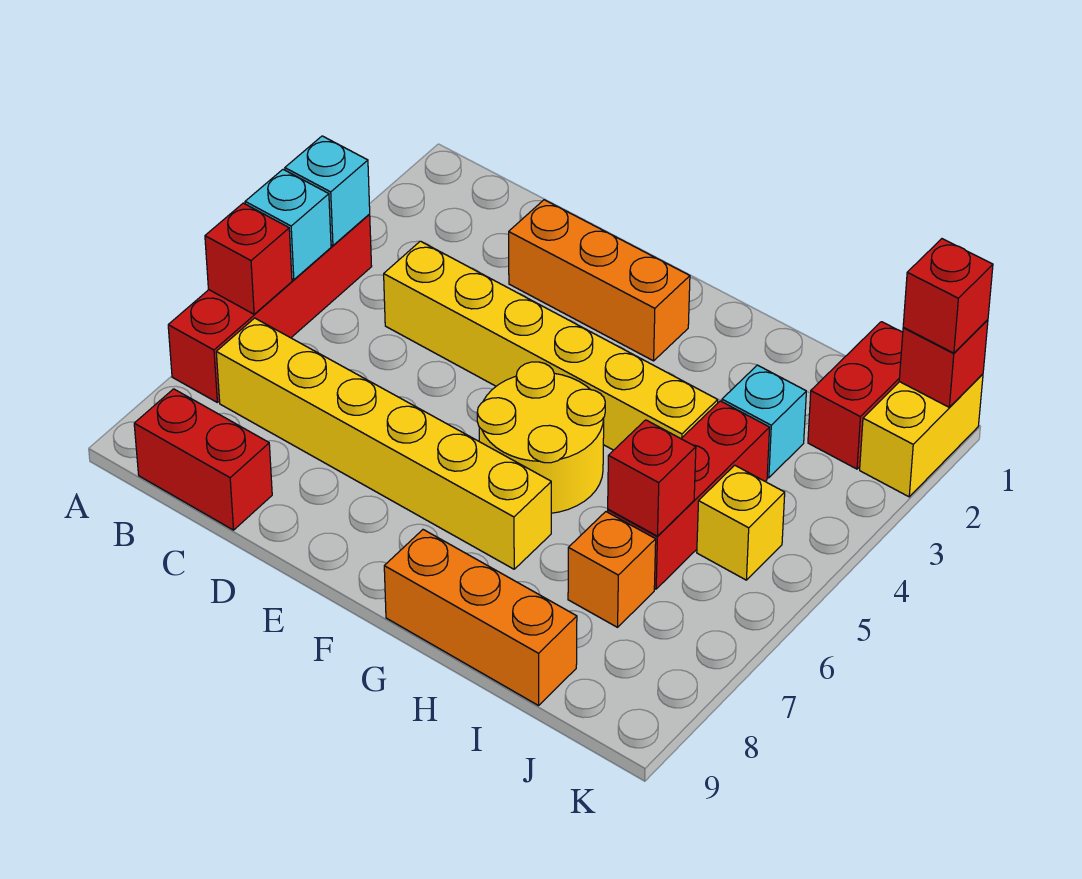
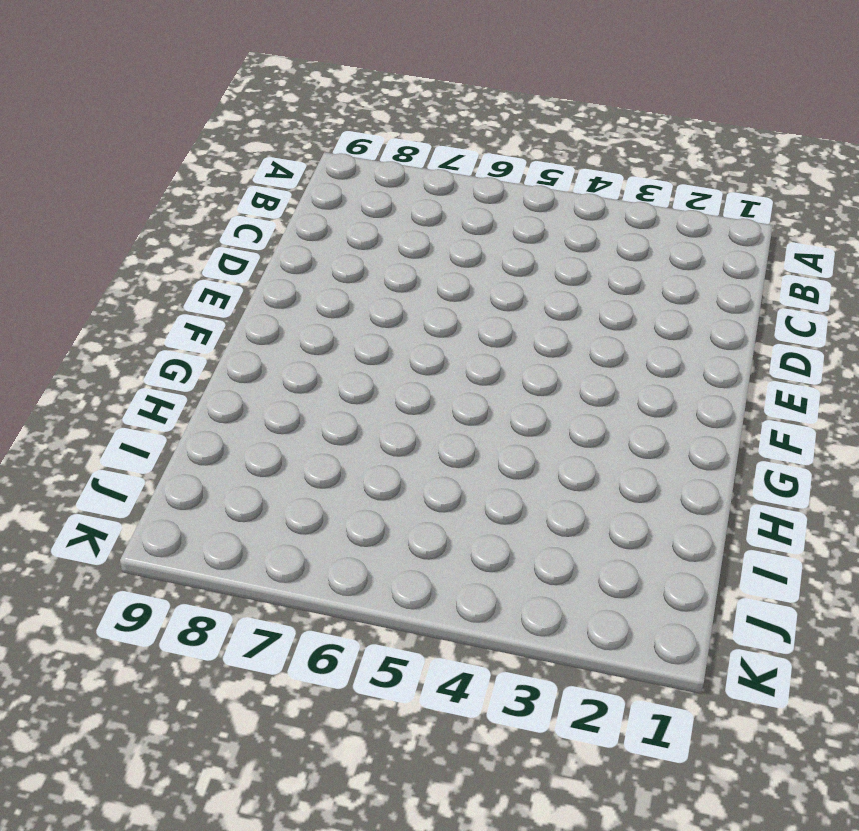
none -> red brick A4:A7 level 1
none -> yellow brick B7:G7 level 1
none -> red brick B9:C9 level 1

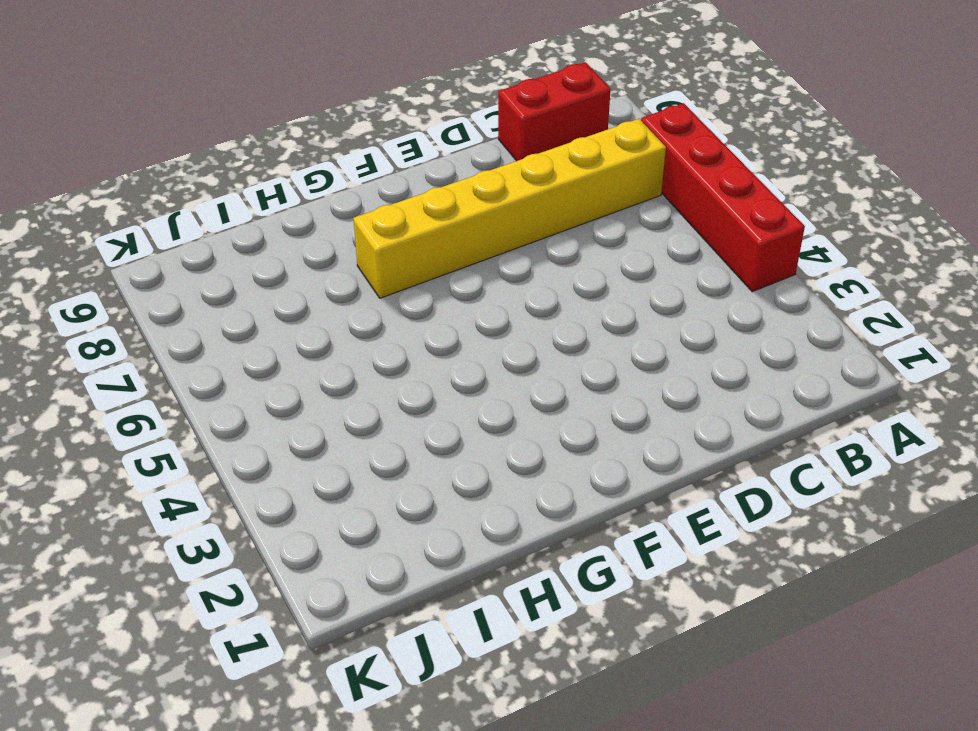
none -> yellow brick C4:H4 level 1
none -> orange brick D2:F2 level 1
none -> yellow round brick F5:G6 level 1

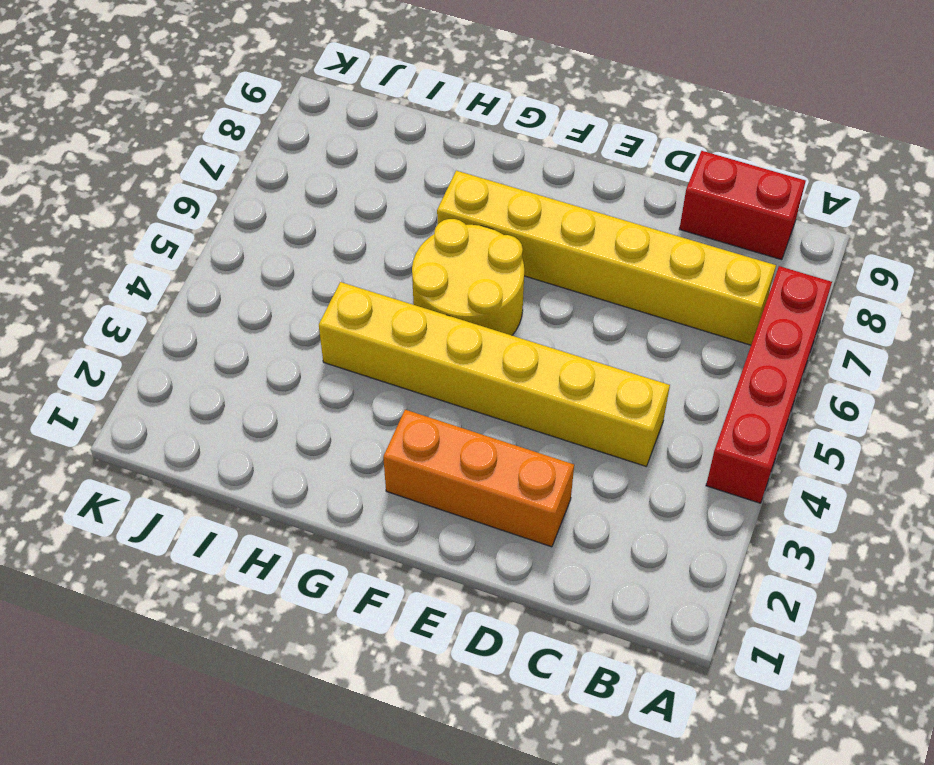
none -> orange brick G9:I9 level 1
none -> cyan brick I3 level 1
none -> red brick I4:I6 level 1

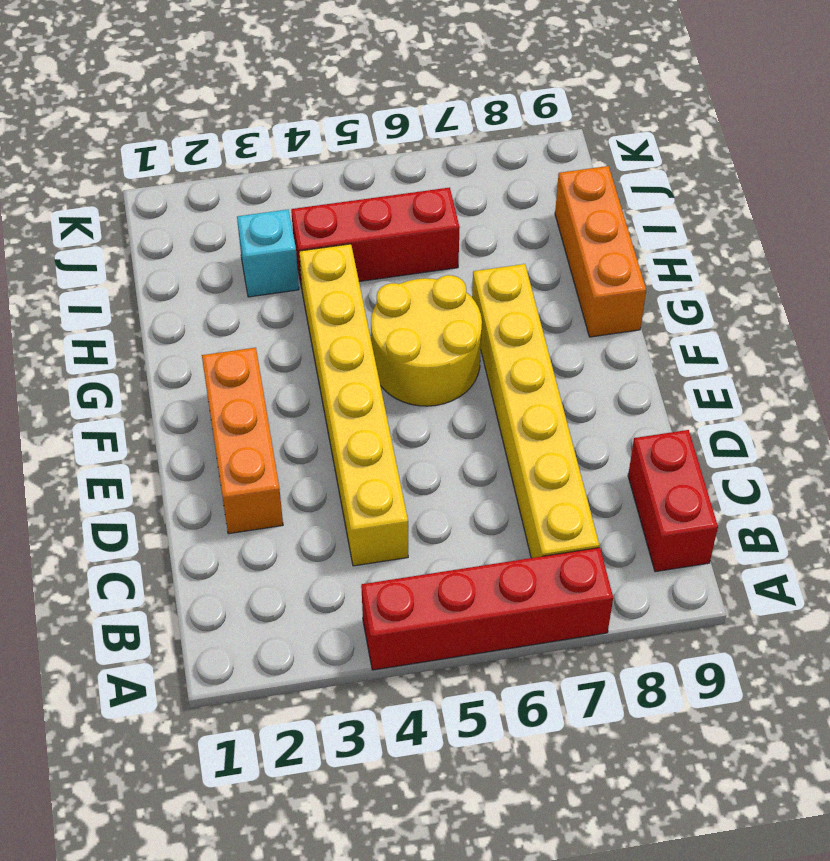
none -> orange brick I7 level 1
none -> red brick J1:J2 level 1
none -> yellow brick J5 level 1

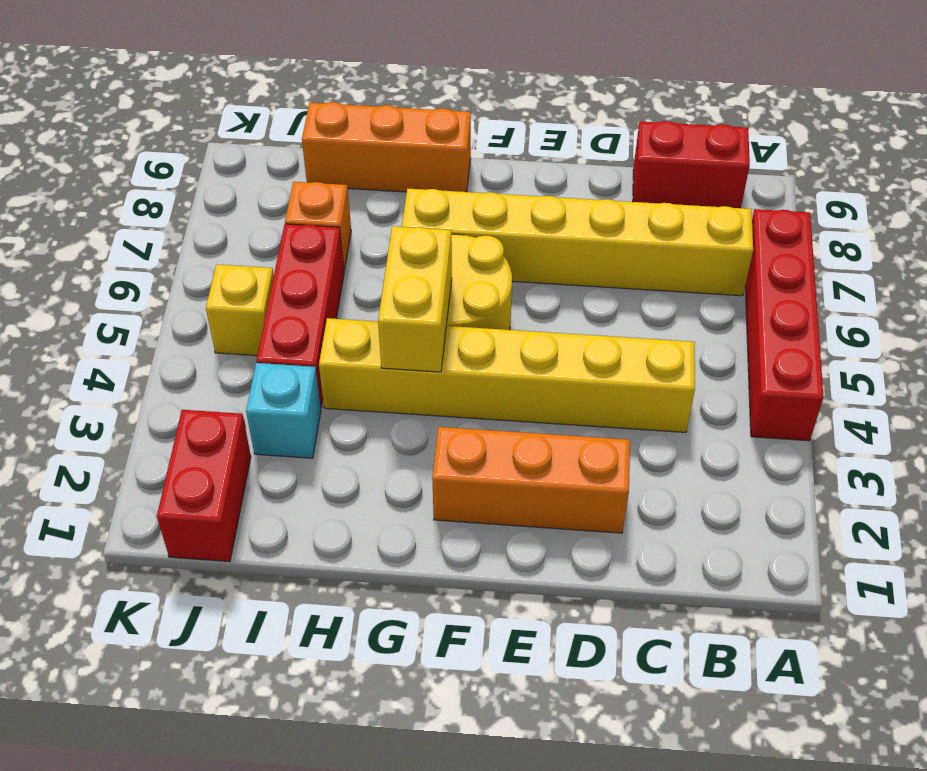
yellow brick G4:G5 level 2 -> yellow brick K1:K2 level 1
none -> cyan brick A4 level 2
none -> cyan brick A5 level 2
none -> red brick A6 level 2

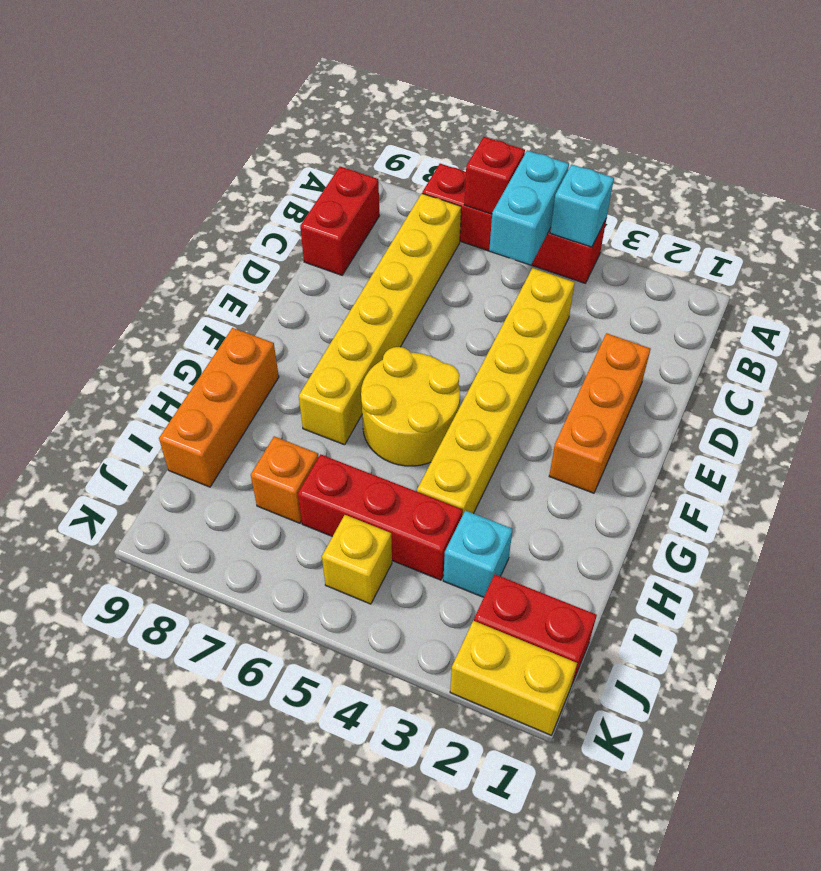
cyan brick A5:B5 level 2 -> cyan brick A5 level 2
none -> red brick I6 level 2
none -> red brick K1 level 2
none -> red brick K1 level 3

